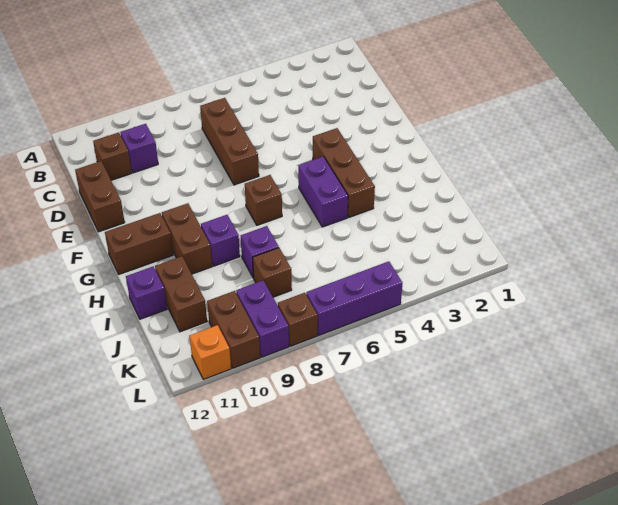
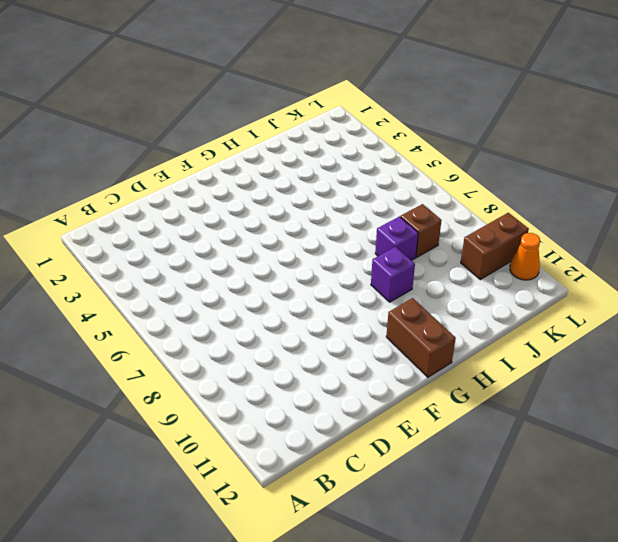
orange cone L11 level 1 -> orange brick L11 level 1
none -> brown brick C7:E7 level 1
none -> purple brick C10 level 1
none -> brown brick C11 level 1

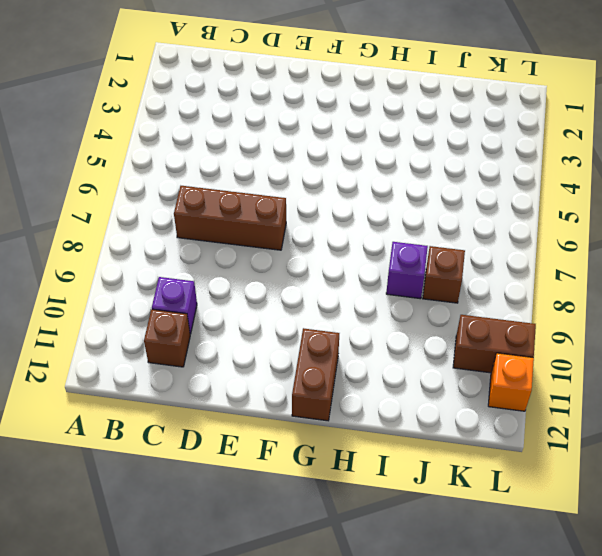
none -> brown brick D12:E12 level 1
none -> brown brick F4:H4 level 1
none -> purple brick G5:H5 level 1

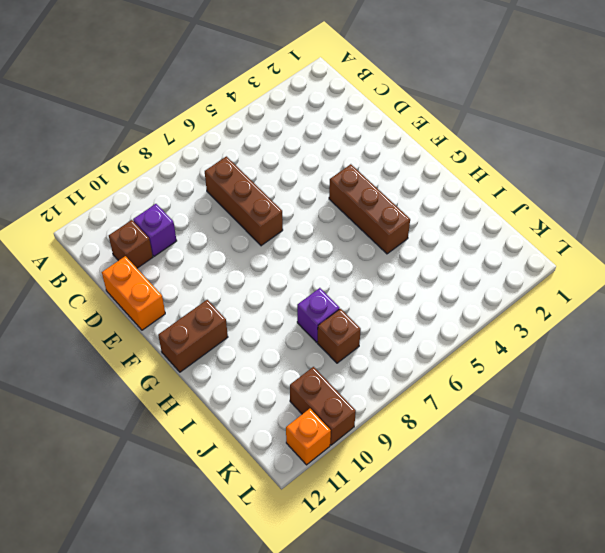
orange brick D12:E12 level 1 -> brown brick D12:E12 level 1
none -> purple brick G5:H5 level 1
none -> brown brick G7 level 1
none -> brown brick G10:H10 level 1

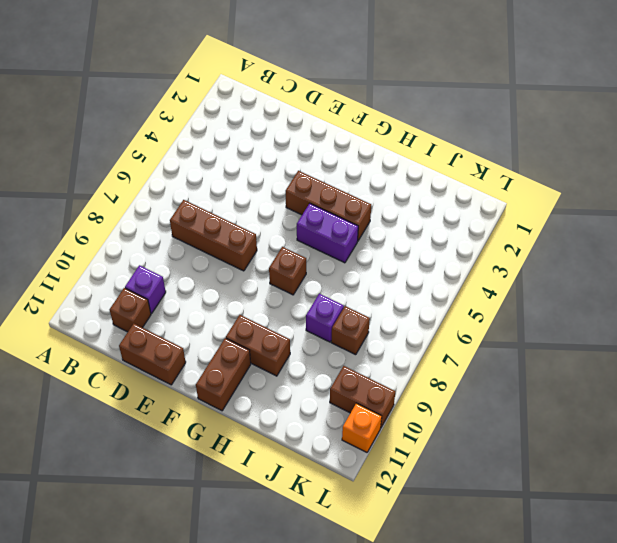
none -> purple brick H9 level 1
none -> brown brick I11:J11 level 1
none -> purple brick I12 level 1

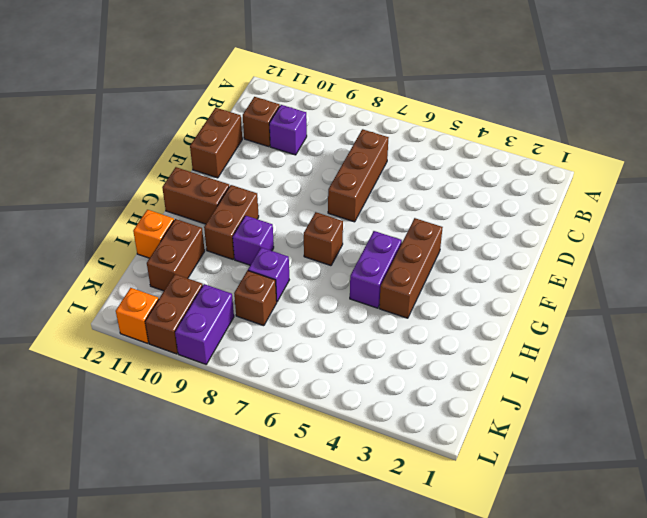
orange brick I12 level 1 -> purple brick I12 level 1
none -> purple brick L5:L7 level 1
none -> brown brick L8 level 1

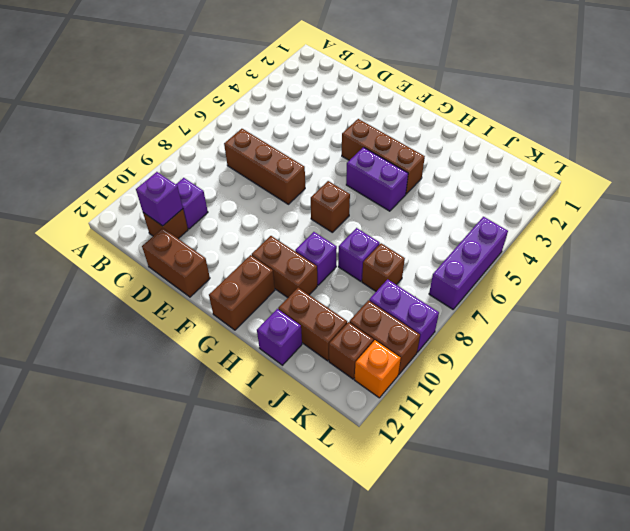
purple brick C11 level 2 -> none
brown brick K11 level 1 -> brown brick L8 level 1

